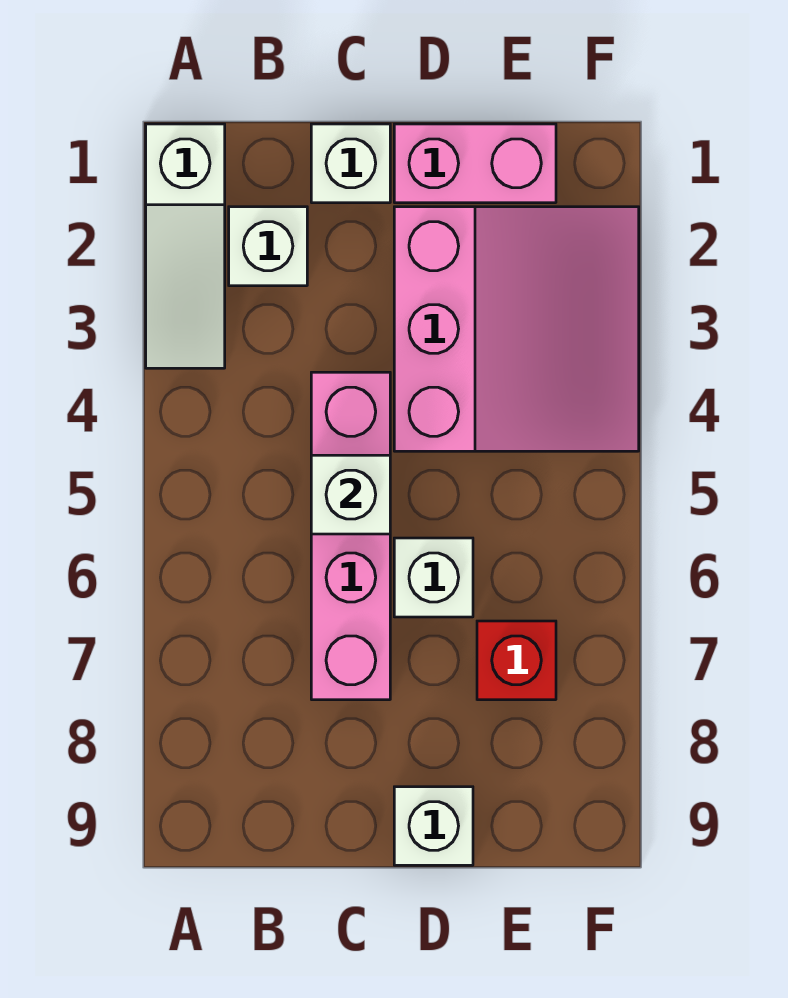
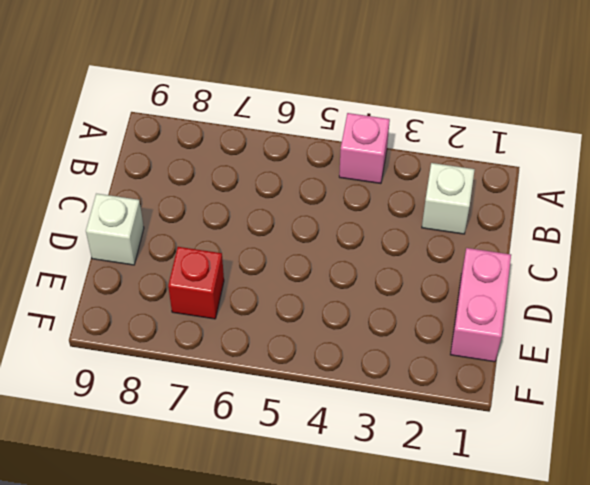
pink brick A4 level 1 -> none
none -> white slope A1:A3 level 1 top 1
none -> white brick C1 level 1

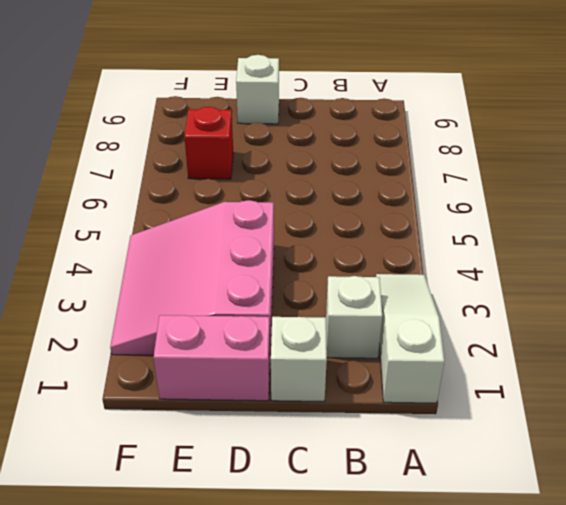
none -> pink brick C4:C7 level 1
none -> white brick D6 level 1

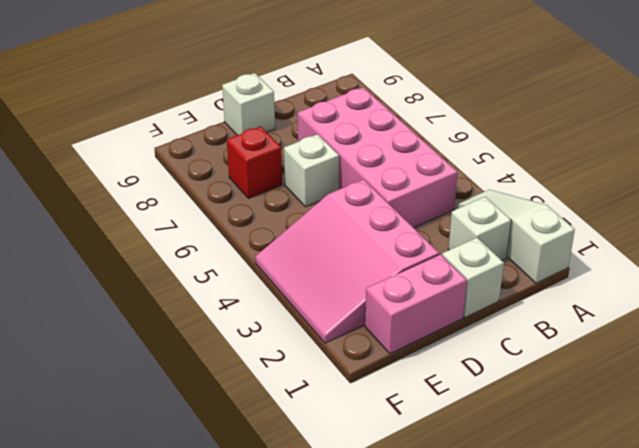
pink brick B4:C7 level 1 -> pink brick C4:C7 level 1
none -> white brick C5 level 2

